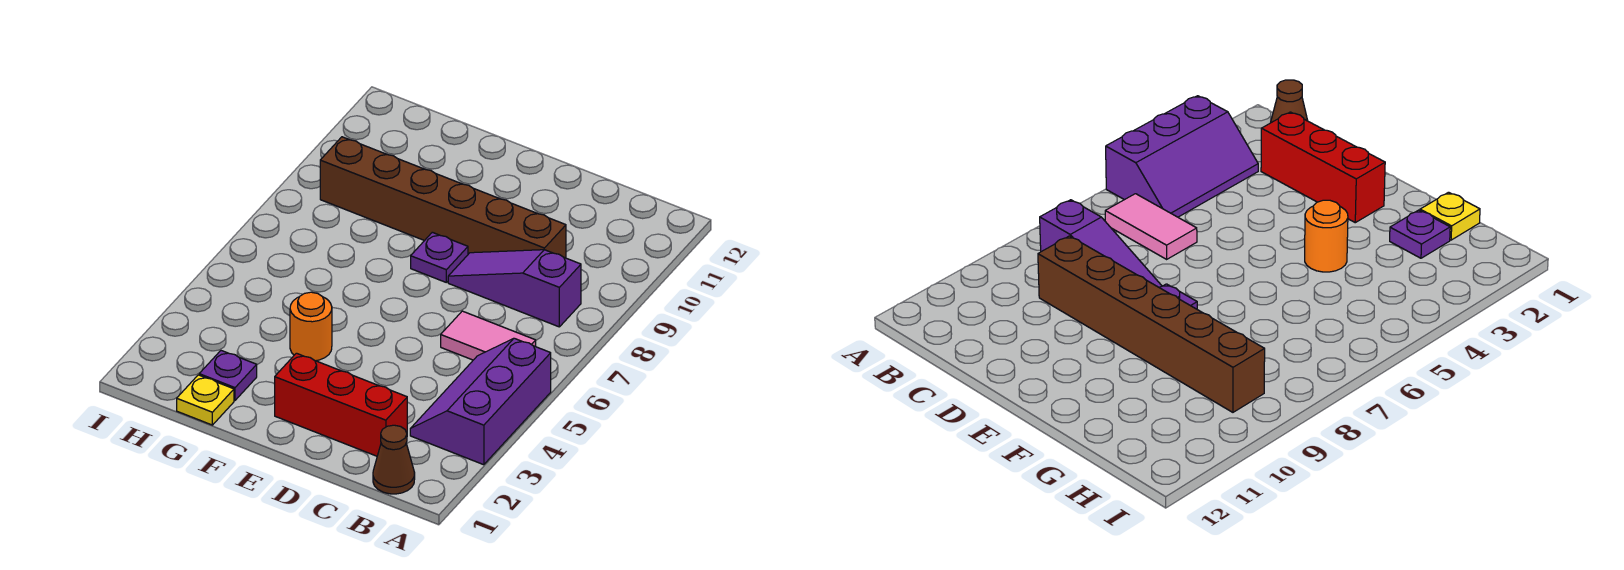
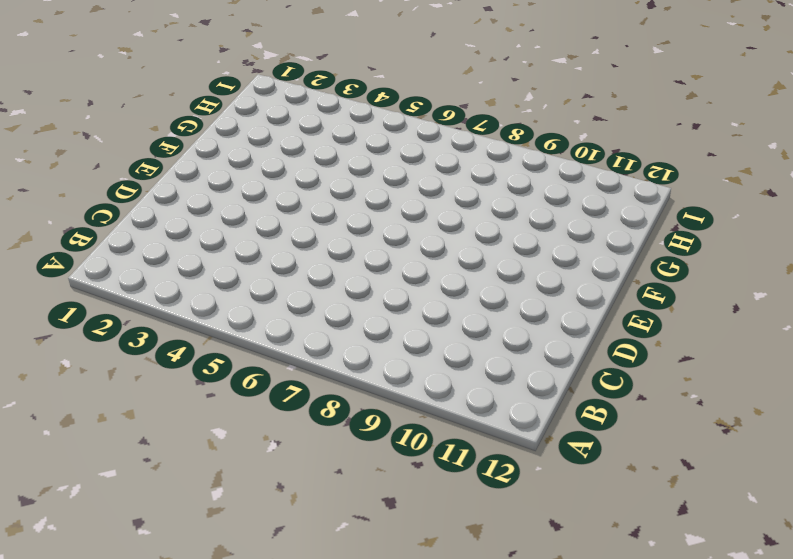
none -> purple slope A3:B5 level 1 top A
none -> brown cone B1 level 1

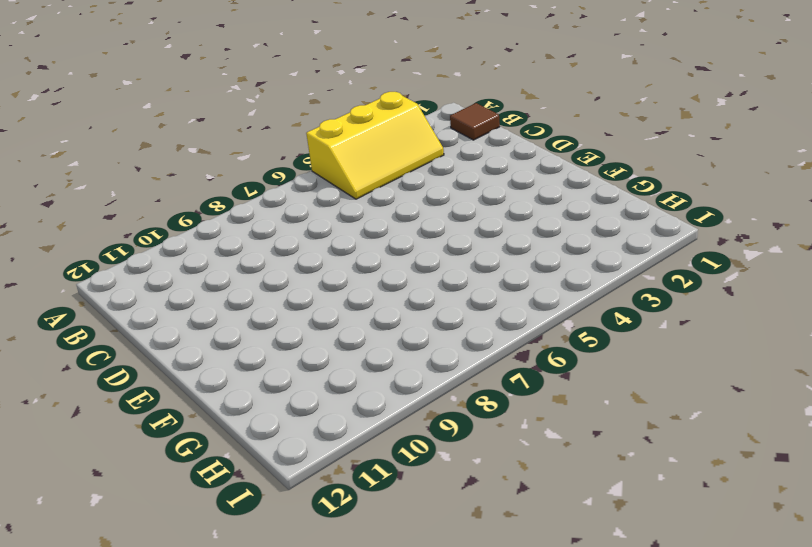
yellow slope A3:B5 level 1 top A -> purple slope A3:B5 level 1 top A
brown tile B1 level 1 -> brown cone B1 level 1
none -> pink tile B6:C6 level 1
none -> purple slope B8:D8 level 1 top B

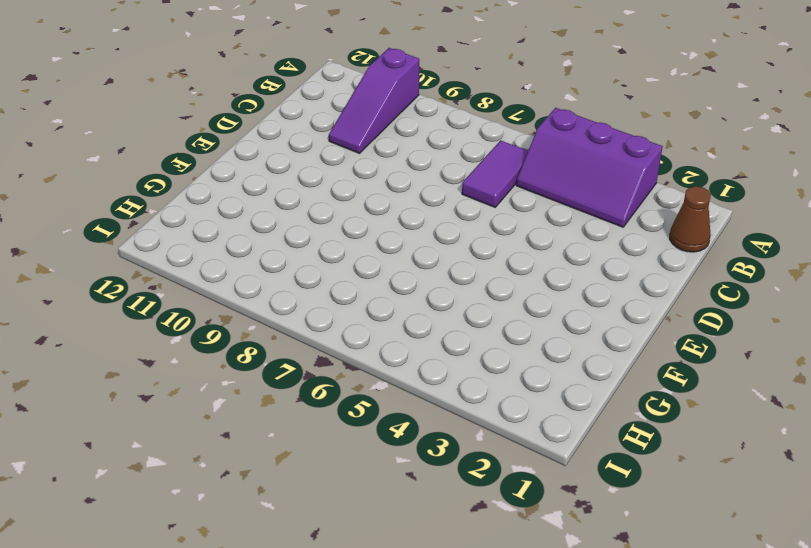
purple slope A10:C10 level 1 top A -> purple slope B8:D8 level 1 top B
purple tile B6:C6 level 1 -> pink tile B6:C6 level 1
none -> red brick C2:E2 level 1
none -> brown brick C9:H9 level 1

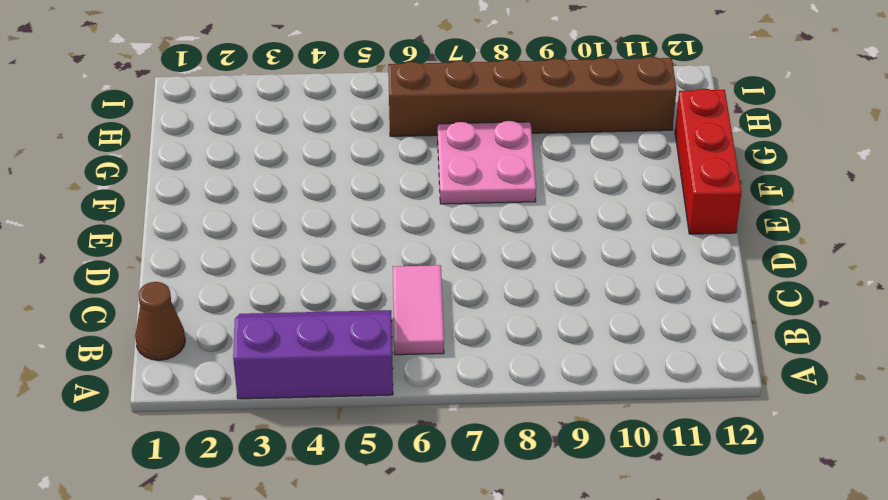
red brick E12:G12 level 1 -> red brick C2:E2 level 1
pink plate F7:G8 level 1 -> none
brown brick H6:H11 level 1 -> brown brick C9:H9 level 1
none -> purple slope B8:D8 level 1 top B
none -> purple plate E8 level 1

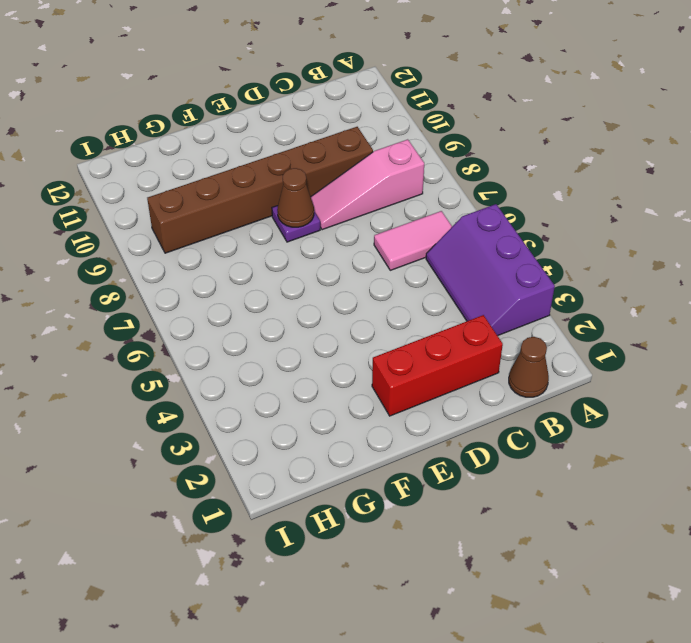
pink slope B8:D8 level 1 top B -> purple slope B8:D8 level 1 top B
brown cone E8 level 2 -> none
none -> orange round brick F4 level 1
none -> yellow plate G1 level 1

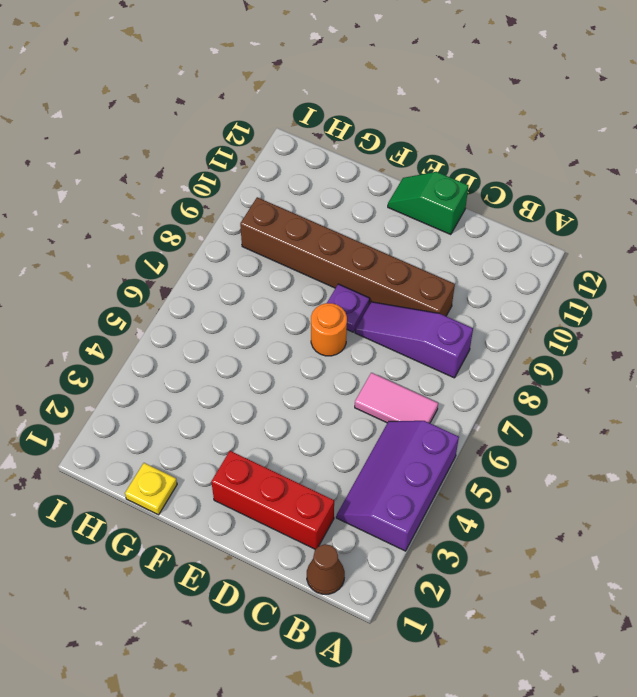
green slope D12:E12 level 1 top D -> none
orange round brick E7 level 1 -> orange round brick F4 level 1
none -> purple plate G2 level 1

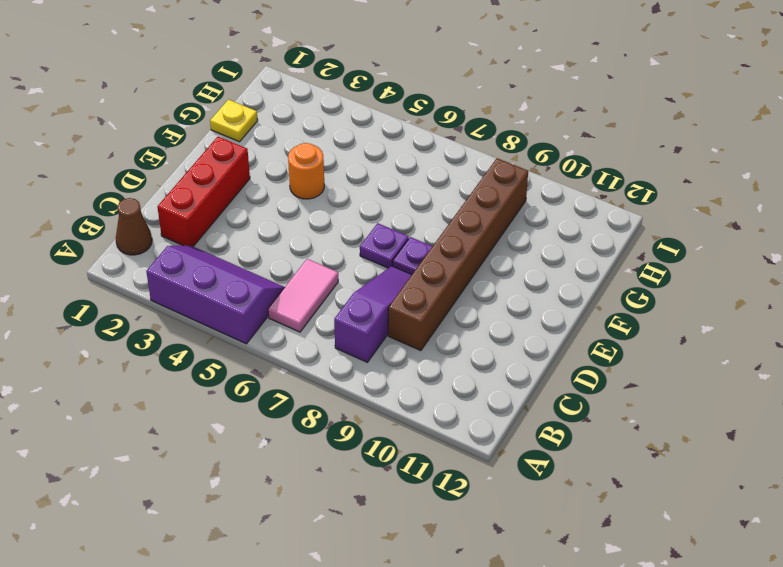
purple plate E7 level 1 -> purple plate G2 level 1

